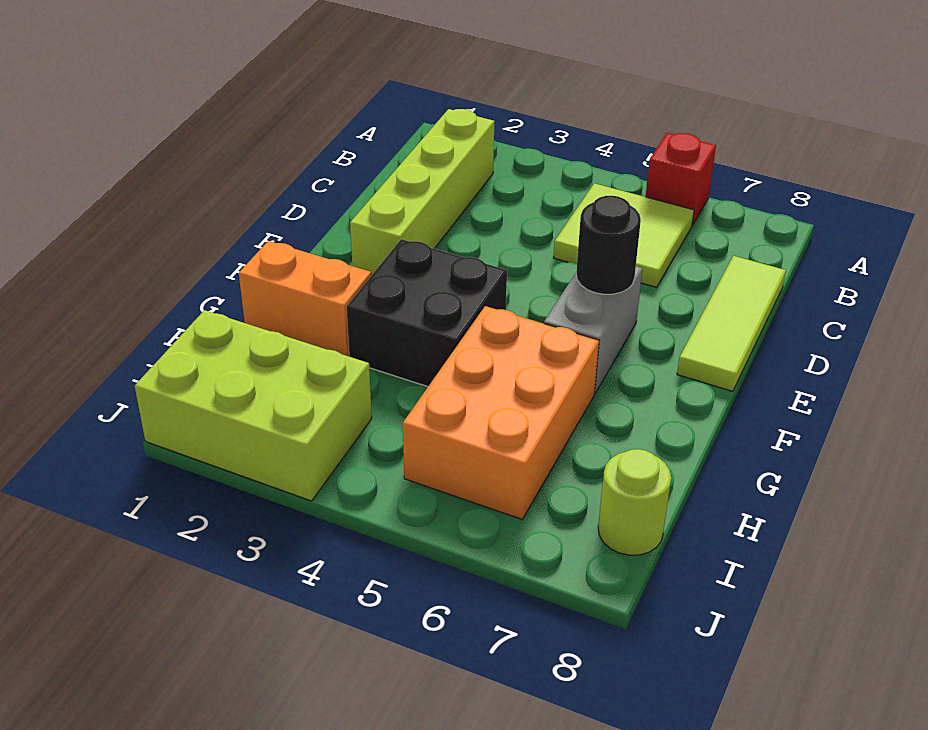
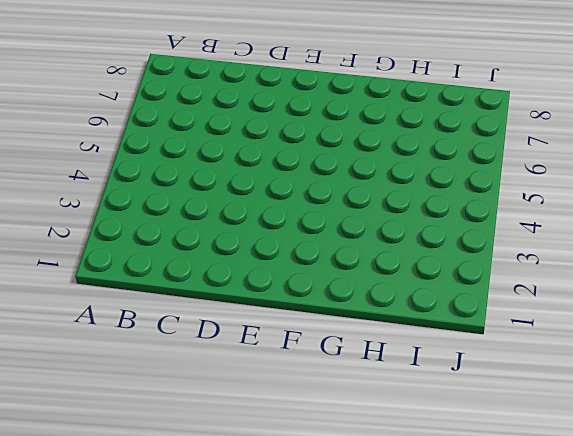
none -> red brick A6 level 1
none -> lime brick B2:E2 level 1

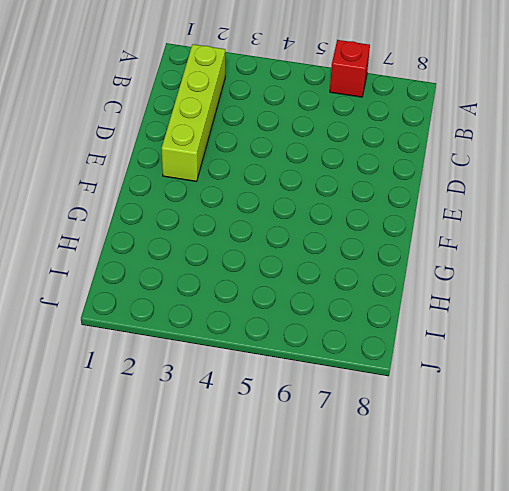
none -> lime tile B5:C6 level 1
none -> lime tile C8:E8 level 1

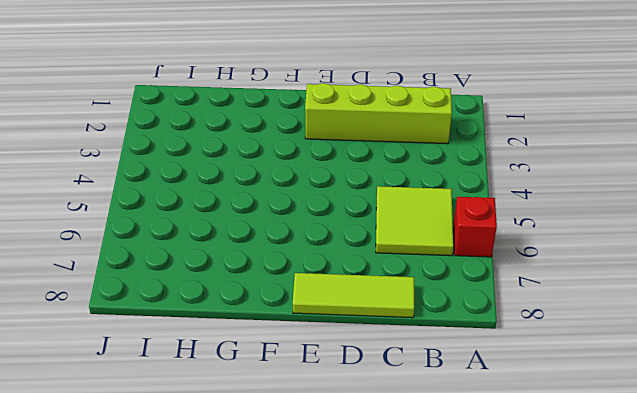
none -> grey brick E6:F6 level 1
none -> black brick F3:G4 level 1

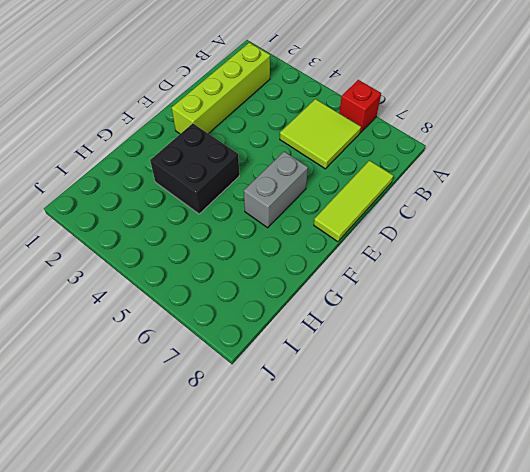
none -> orange brick G1:G2 level 1
none -> orange brick G5:I6 level 1

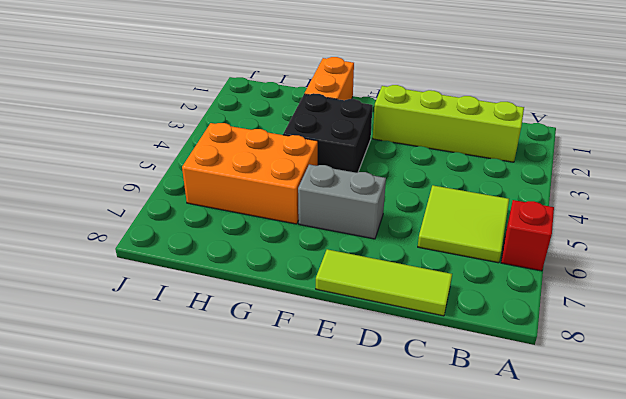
none -> lime brick I1:J3 level 1
none -> lime round brick I8 level 1

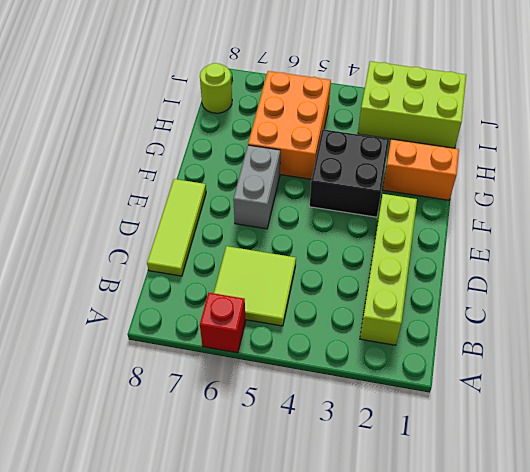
none -> black round brick E6 level 2

